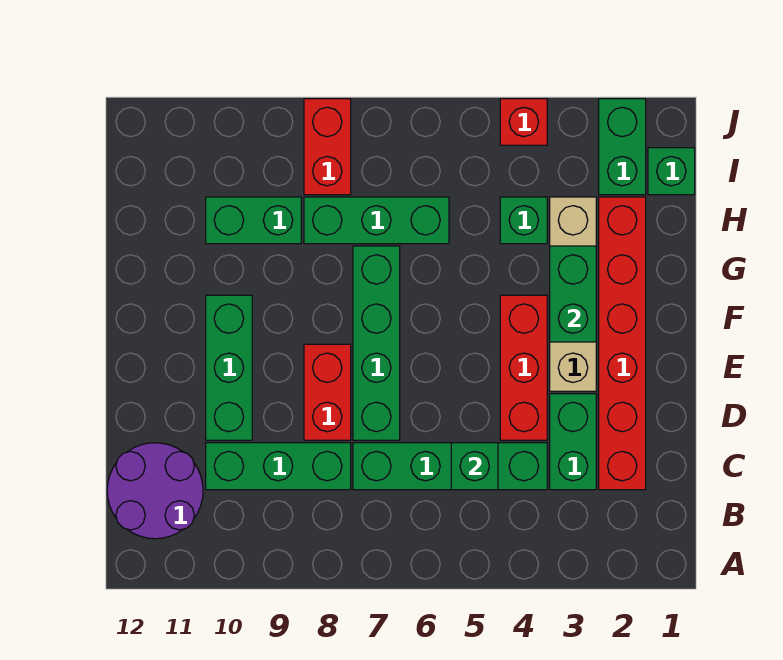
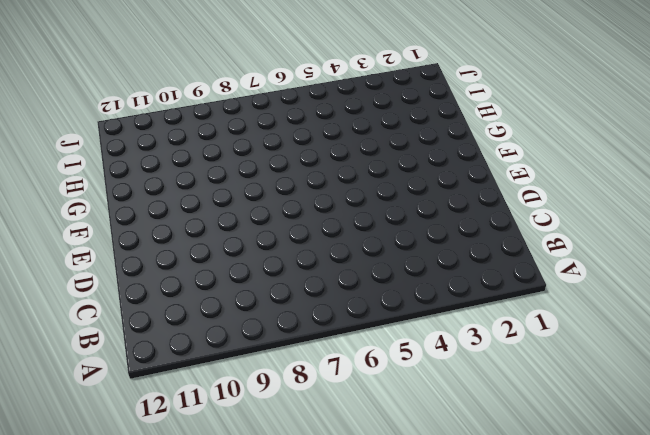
none -> purple round brick B11:C12 level 1
none -> red brick C2:H2 level 1
none -> green brick C3:D3 level 1

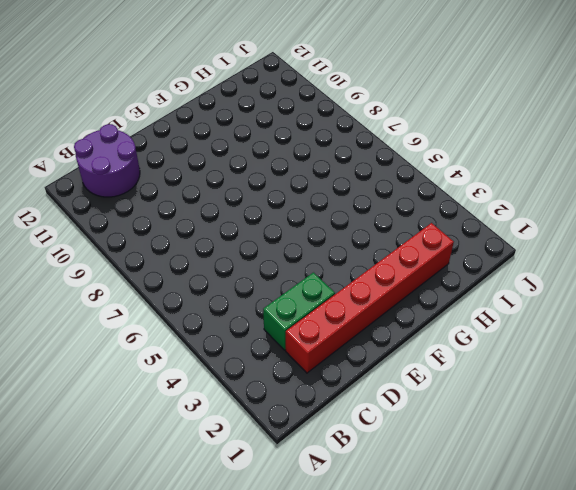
none -> green brick C4:C7 level 1
none -> green brick C8:C10 level 1
none -> red brick D4:F4 level 1

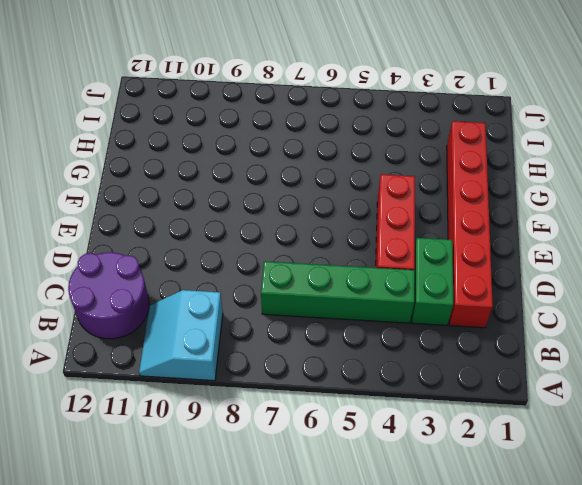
cyan slope A9:B10 level 1 top 9 -> none
none -> green brick C8:C10 level 1
none -> green brick D7:G7 level 1
none -> red brick D8:E8 level 1

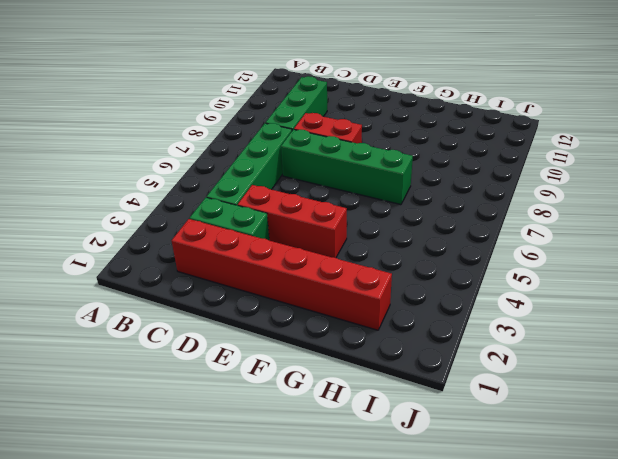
none -> purple round brick B11:C12 level 1
none -> green brick D10:F10 level 1
none -> tan brick E3:H3 level 1

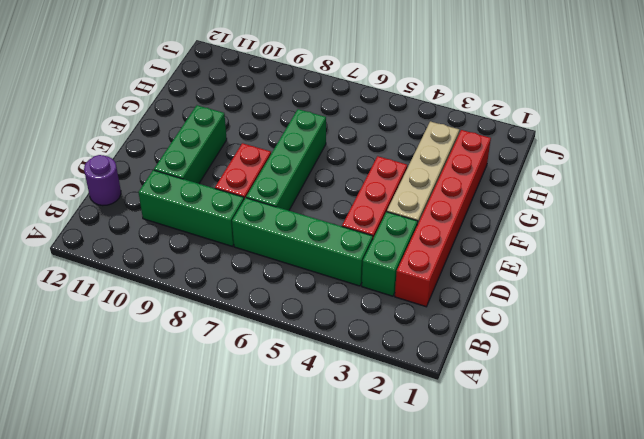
purple round brick C12 level 1 -> purple round brick B11:C12 level 1
none -> green brick H4 level 1
none -> green brick H6:H8 level 1
none -> green brick H9:H10 level 1

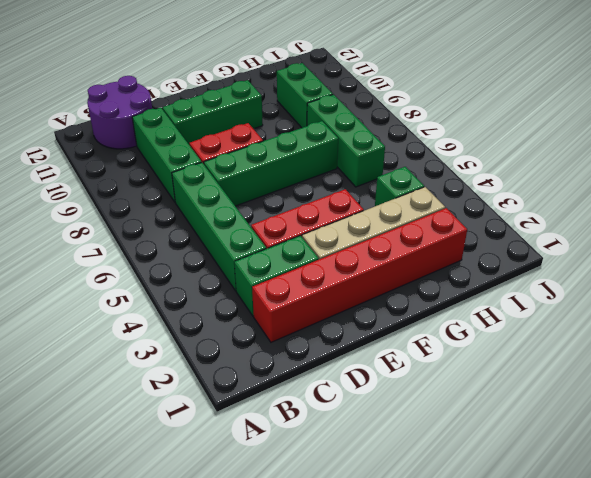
none -> green brick I1 level 1
none -> green brick I2:J2 level 1
none -> red brick I8:J8 level 1

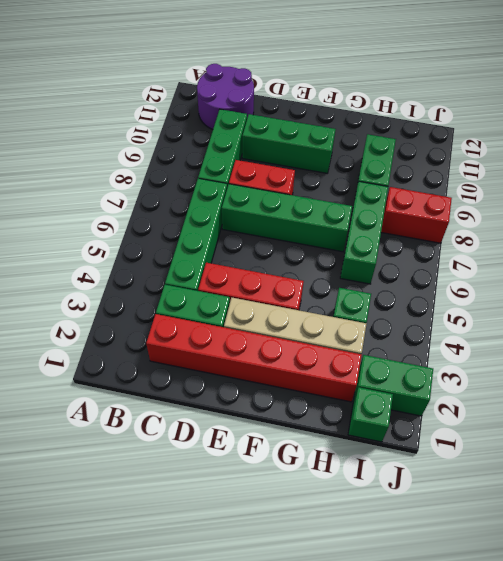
none -> red brick J4 level 1
none -> green brick C5 level 2
none -> green brick F3:G3 level 2

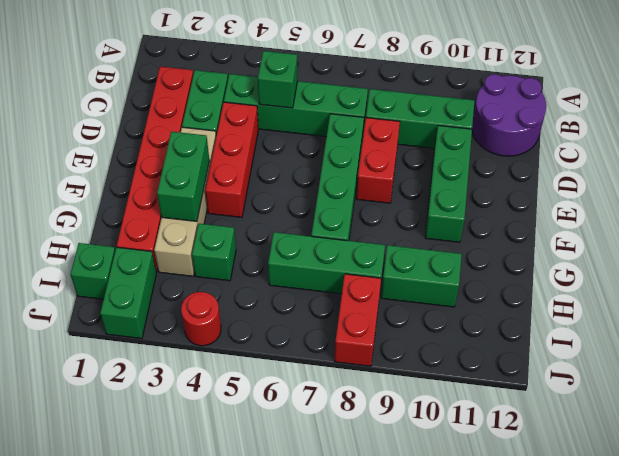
red round brick J4 level 1 -> red brick J4 level 1

